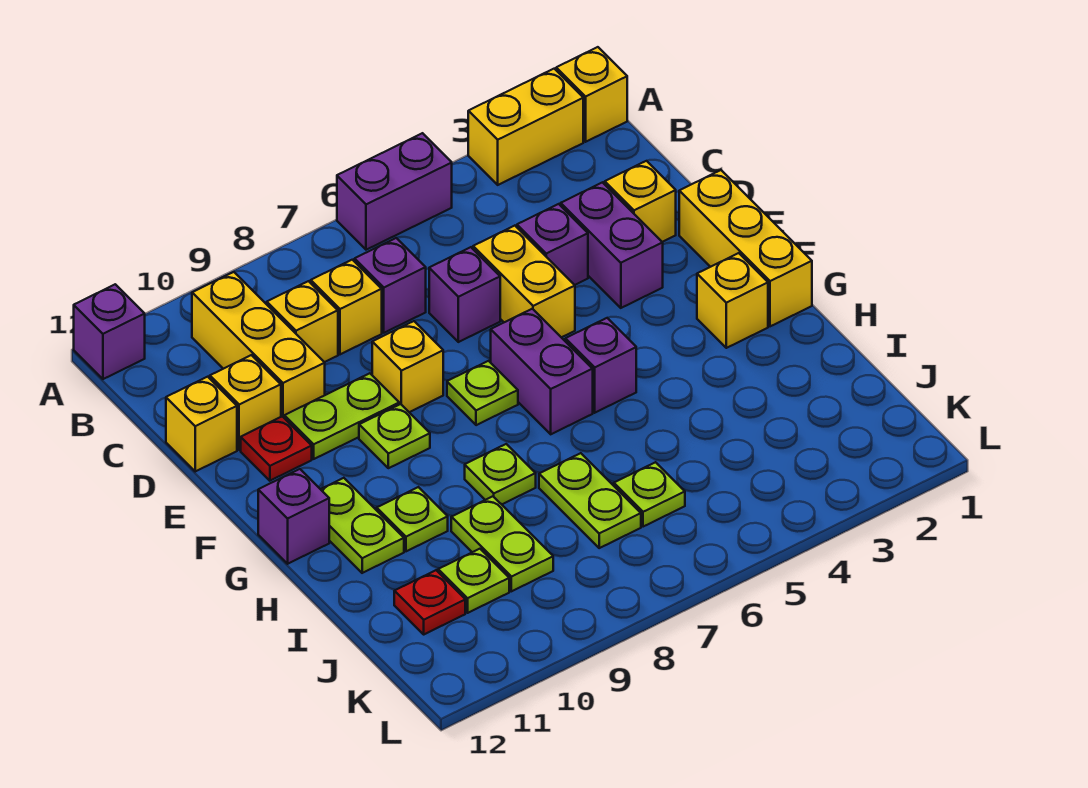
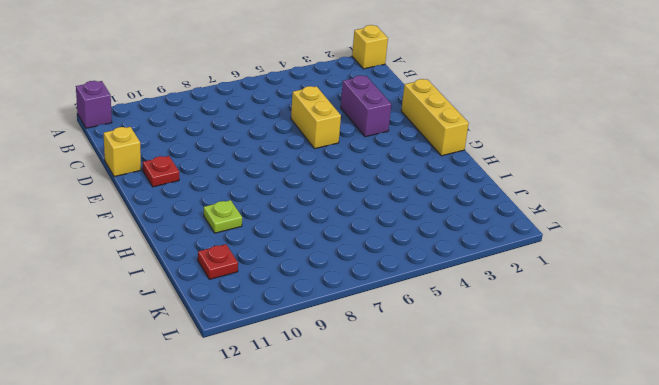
none -> yellow brick A2:A3 level 1
none -> purple brick A5:A6 level 1
none -> yellow brick B10:D10 level 1
none -> purple brick C7 level 1

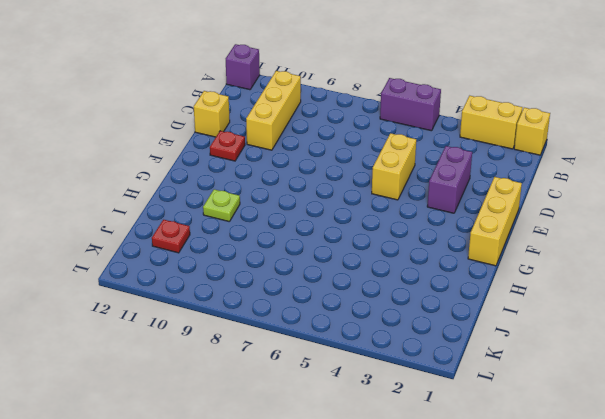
none -> purple brick C7 level 1
none -> yellow brick C8 level 1
none -> yellow brick C9 level 1
none -> yellow brick D2 level 1

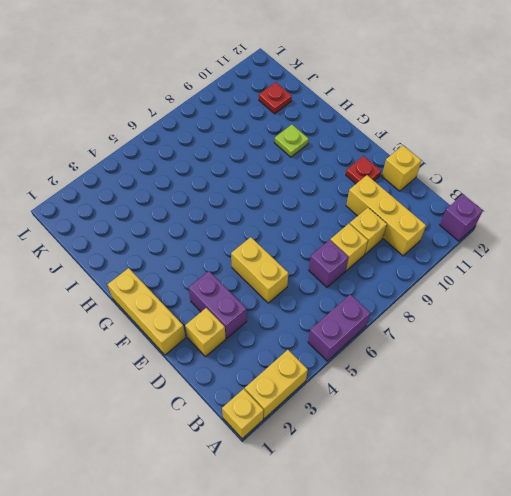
none -> purple brick D4 level 1
none -> purple brick D6 level 1
none -> yellow brick D11 level 1
none -> yellow brick E8 level 1

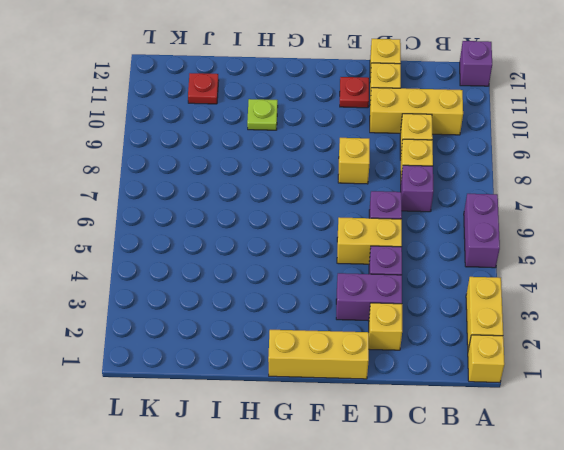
none -> lime plate E9:E10 level 1
none -> purple brick F6:G6 level 1
none -> lime plate F7 level 1
none -> lime plate F9 level 1

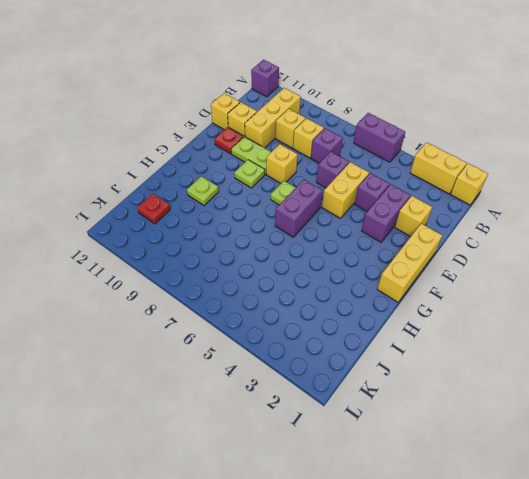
none -> yellow brick G2 level 1
none -> purple brick G5 level 1
none -> lime plate G11:H11 level 1
none -> purple brick G12 level 1

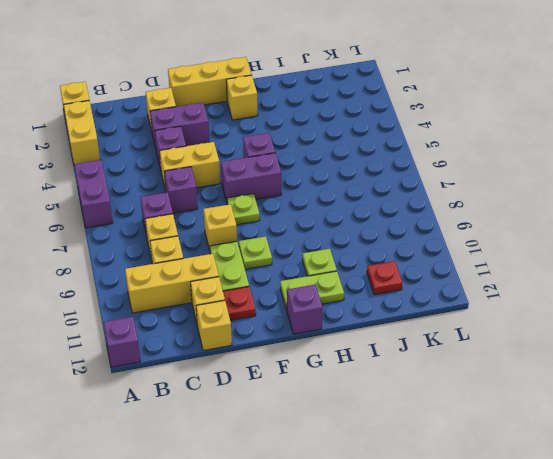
none -> lime plate H8 level 1
none -> lime plate I7:J7 level 1
none -> lime plate I9:J9 level 1
none -> lime plate J6 level 1

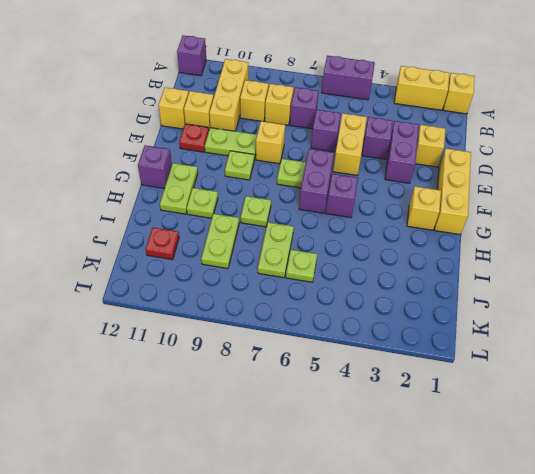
none -> lime plate J10 level 1

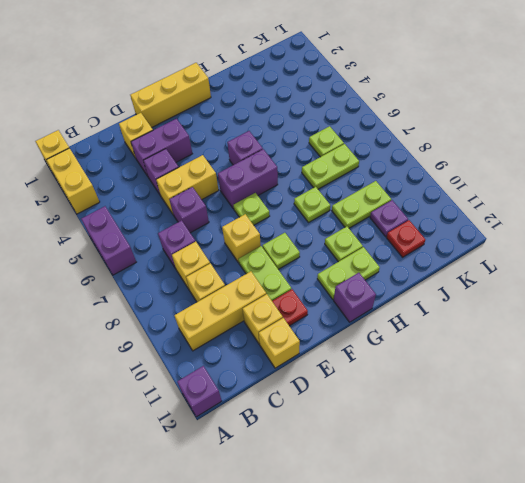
purple plate J10 level 1 -> lime plate J10 level 1
none -> yellow brick G2 level 1

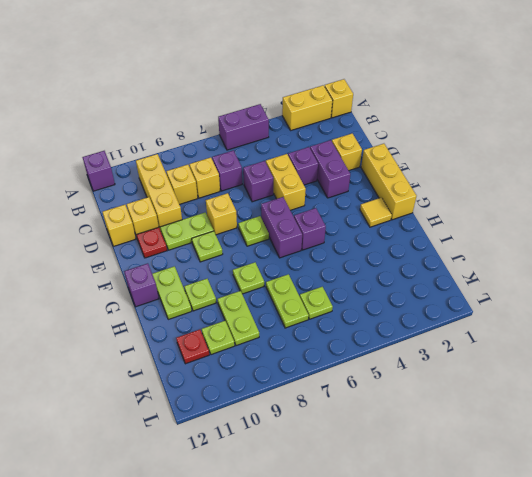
yellow tile G2 level 1 -> yellow brick G2 level 1

